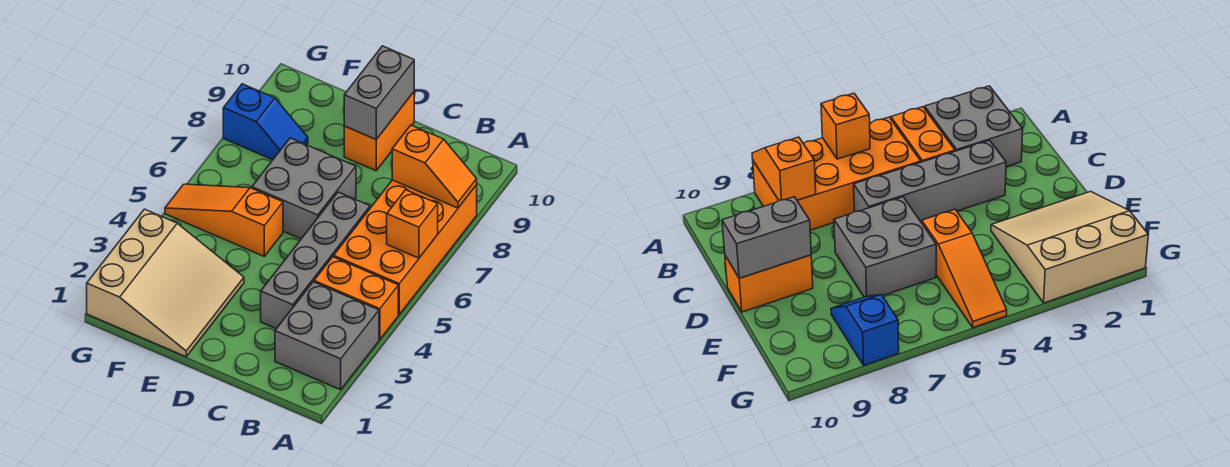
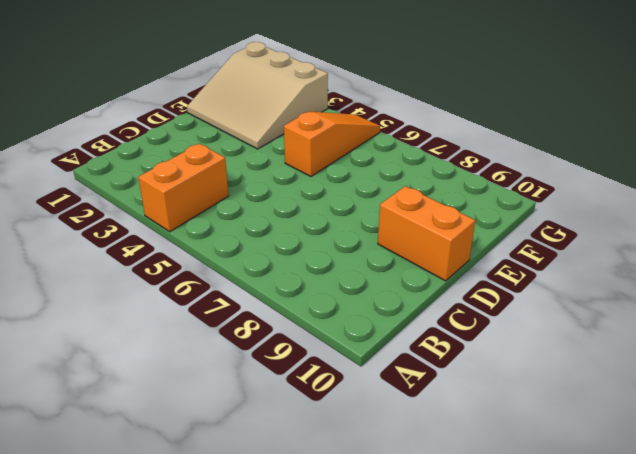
none -> grey brick A2:B3 level 1
none -> orange brick A5:B8 level 1
none -> grey brick C3:C6 level 1

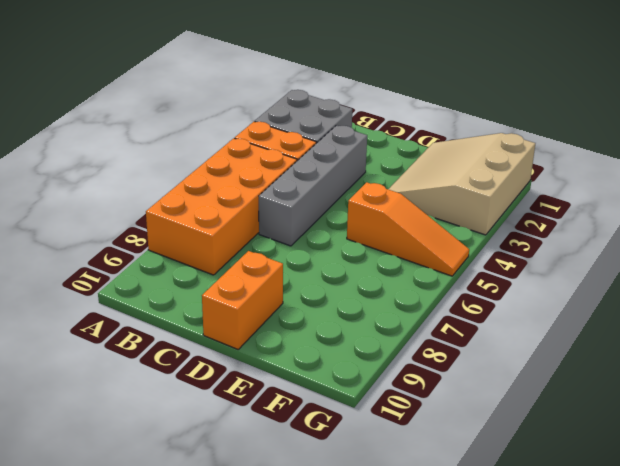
none -> grey brick D6:E7 level 1
none -> blue slope F8:G8 level 1 top G
none -> orange brick A6 level 2

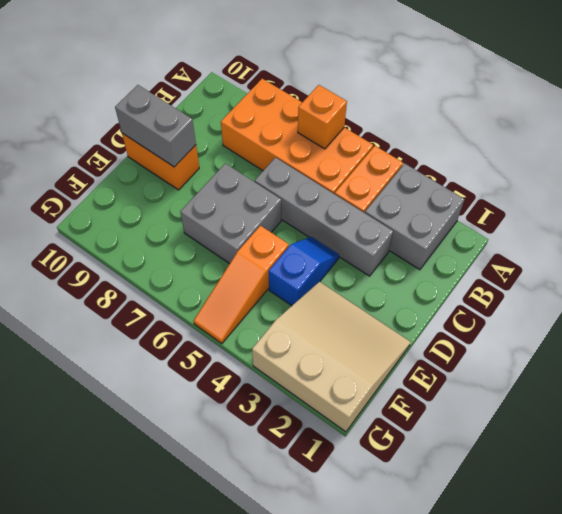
blue slope D4:E4 level 1 top E -> blue slope F8:G8 level 1 top G
none -> orange slope A8:B8 level 2 top B

